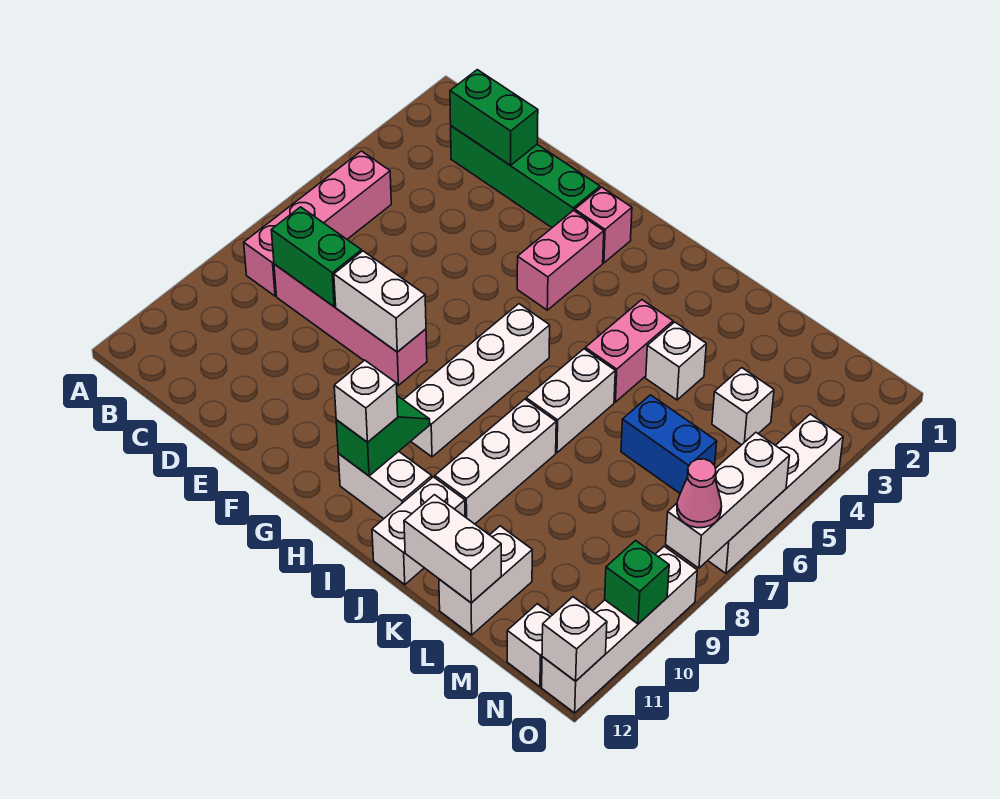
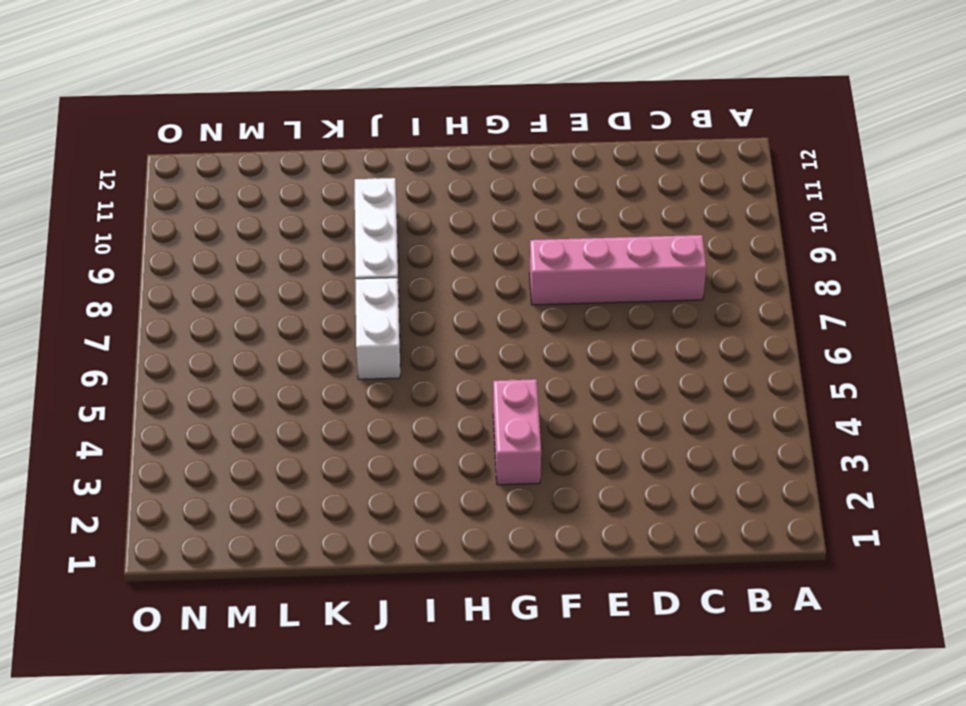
none -> pink brick B5:B8 level 1
none -> green brick C2:F2 level 1
none -> pink brick G2 level 1

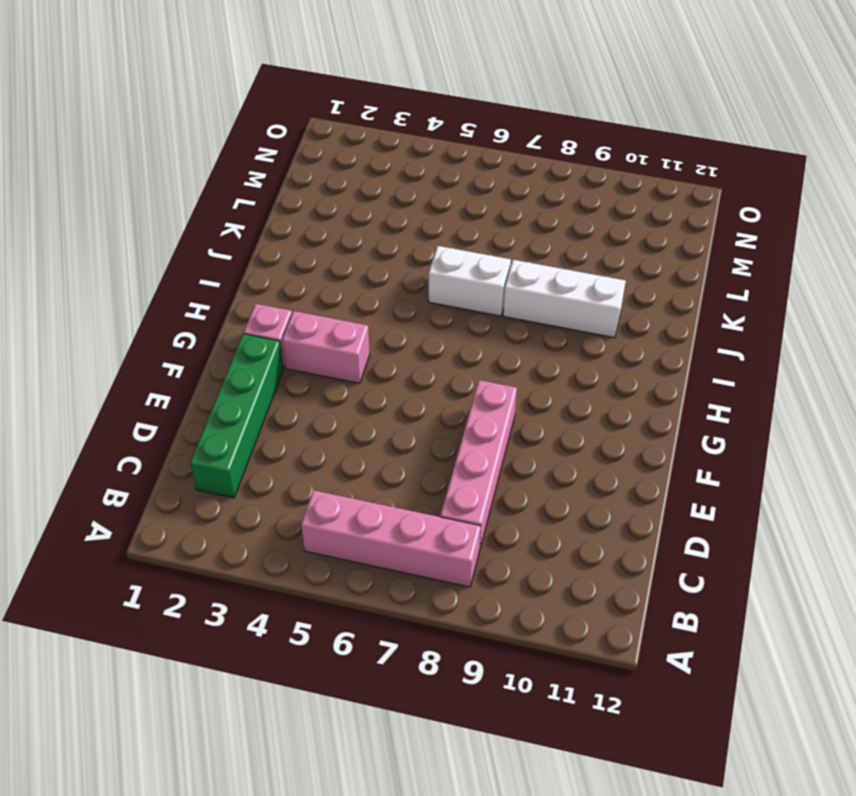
none -> white brick H6:H9 level 1
none -> white brick H11:I11 level 1
none -> pink brick J4:J5 level 1

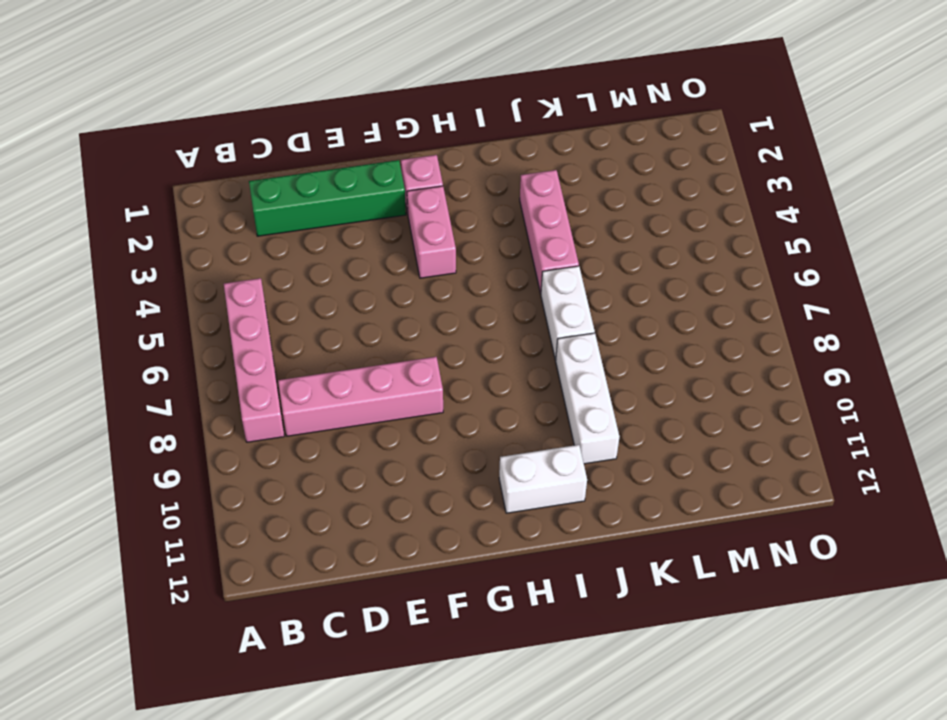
pink brick J3:J5 level 1 -> pink brick J4:J5 level 1
none -> white brick H6:H9 level 1
none -> white brick J11:J12 level 1
none -> white brick K4 level 1

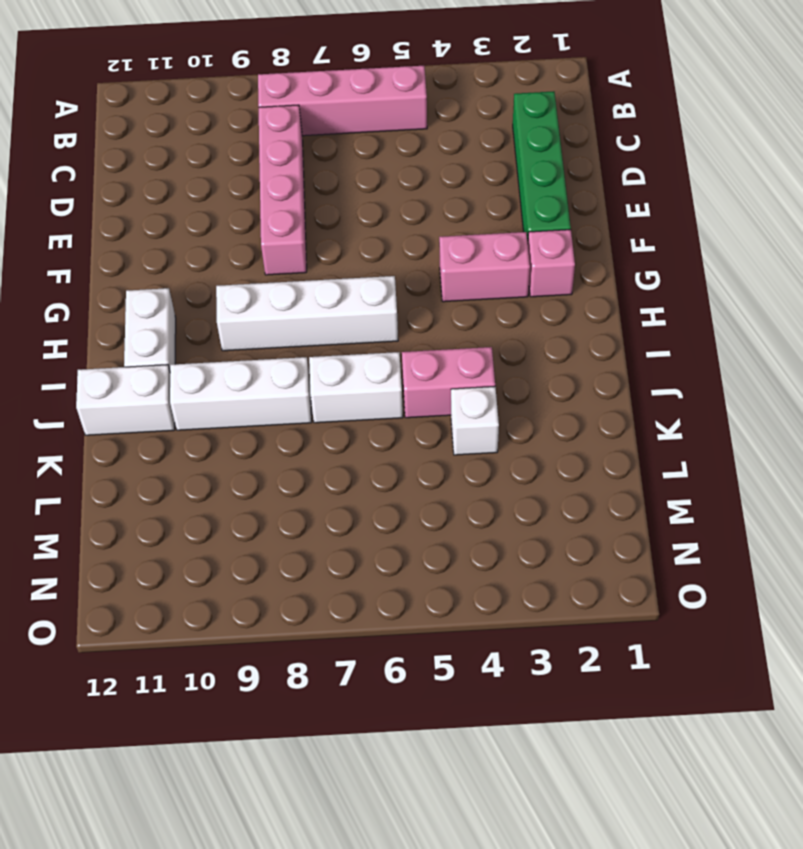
none -> blue brick L6:M6 level 1
none -> white brick L11:L12 level 1
none -> white brick M4 level 1

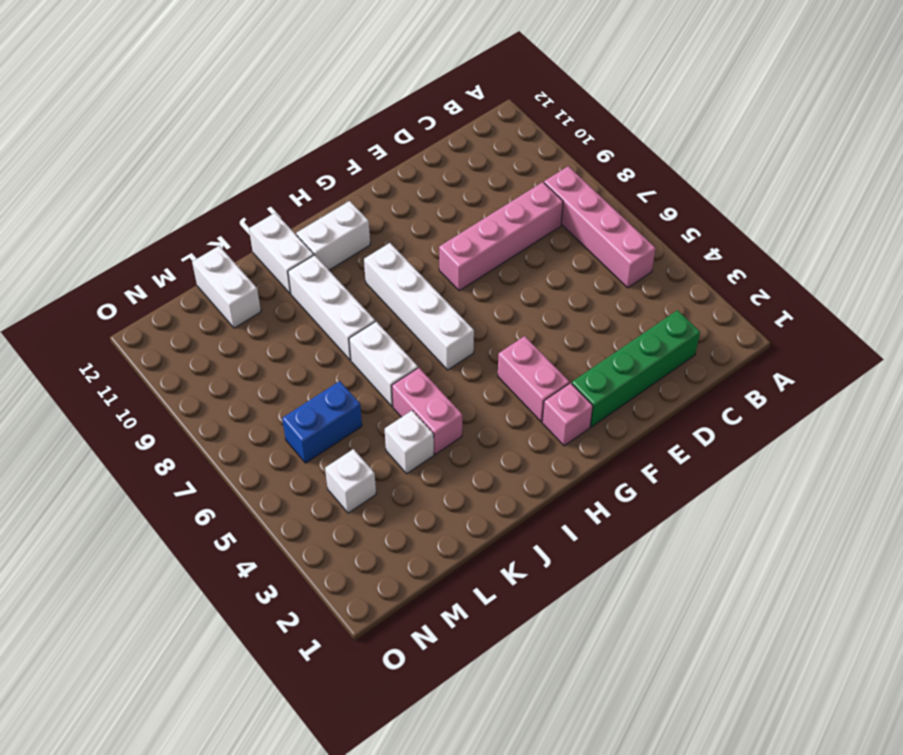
none -> white brick N12 level 1
none -> white brick O4:O7 level 1
none -> white brick O9:O12 level 1

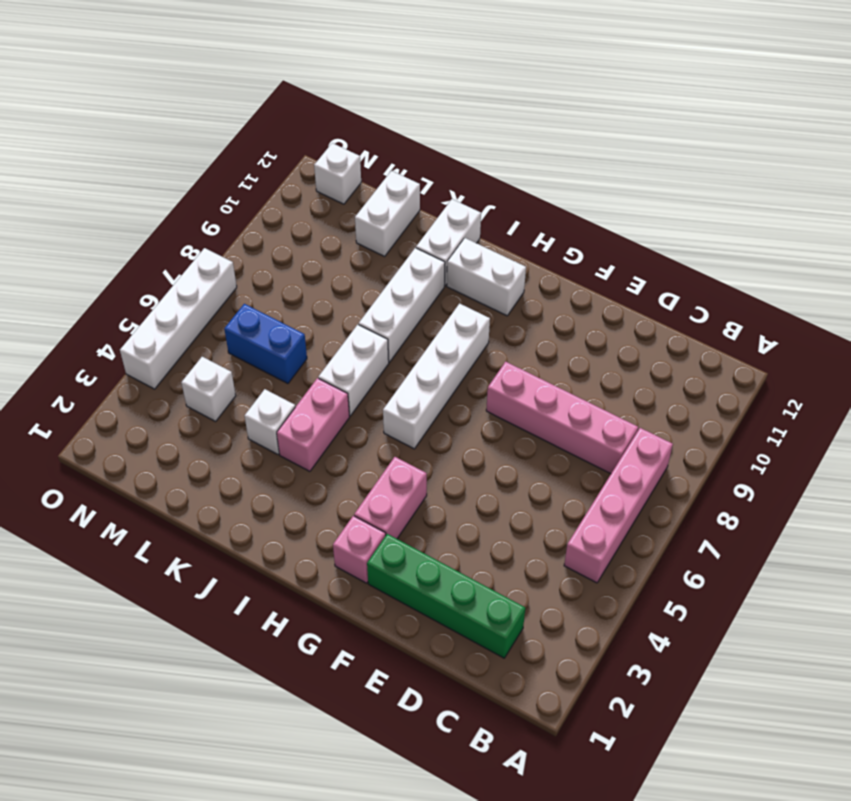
none -> white brick O9:O12 level 1
none -> green brick C2:D2 level 2
none -> green brick C8:D8 level 2

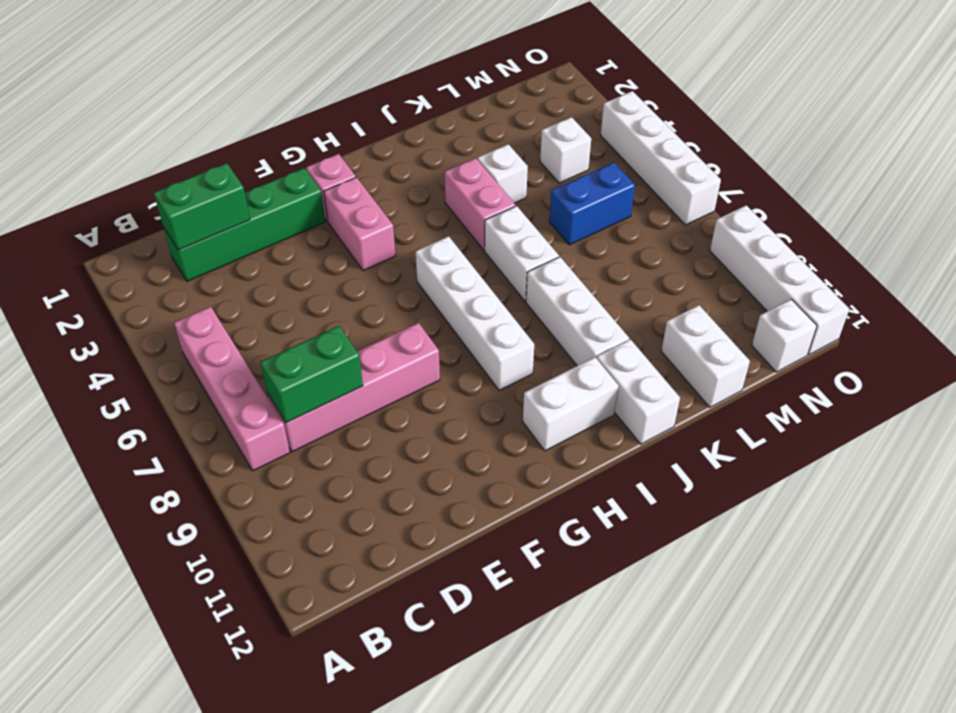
none -> white brick E8:F8 level 2
none -> green slope H10:H11 level 2 top 11
none -> white brick K12:L12 level 2

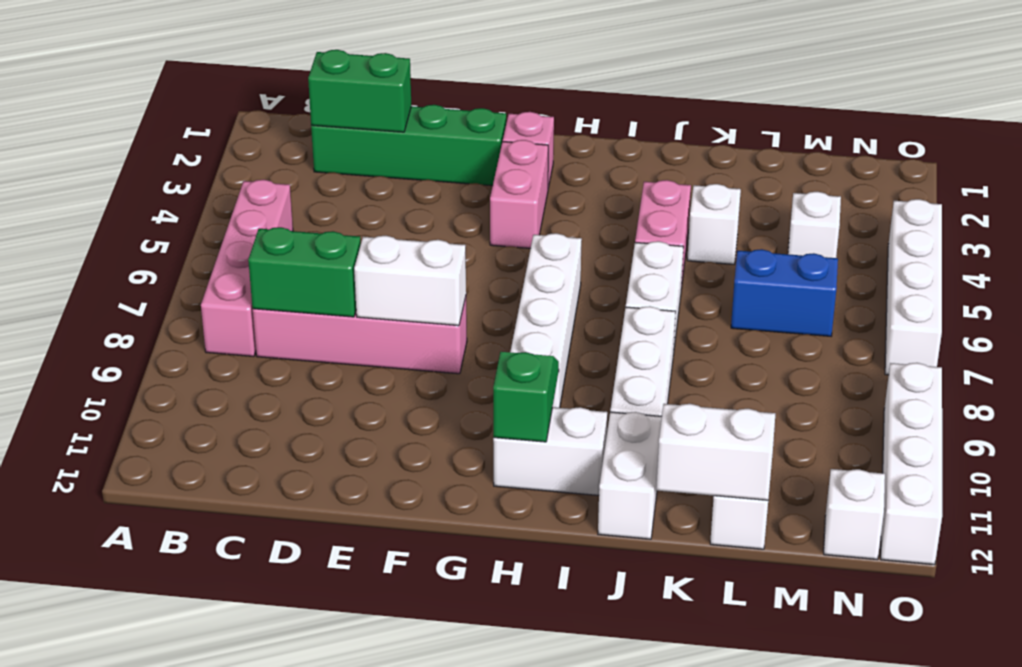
none -> white brick O6:O8 level 2
none -> green brick O10 level 2
none -> white brick O12 level 2

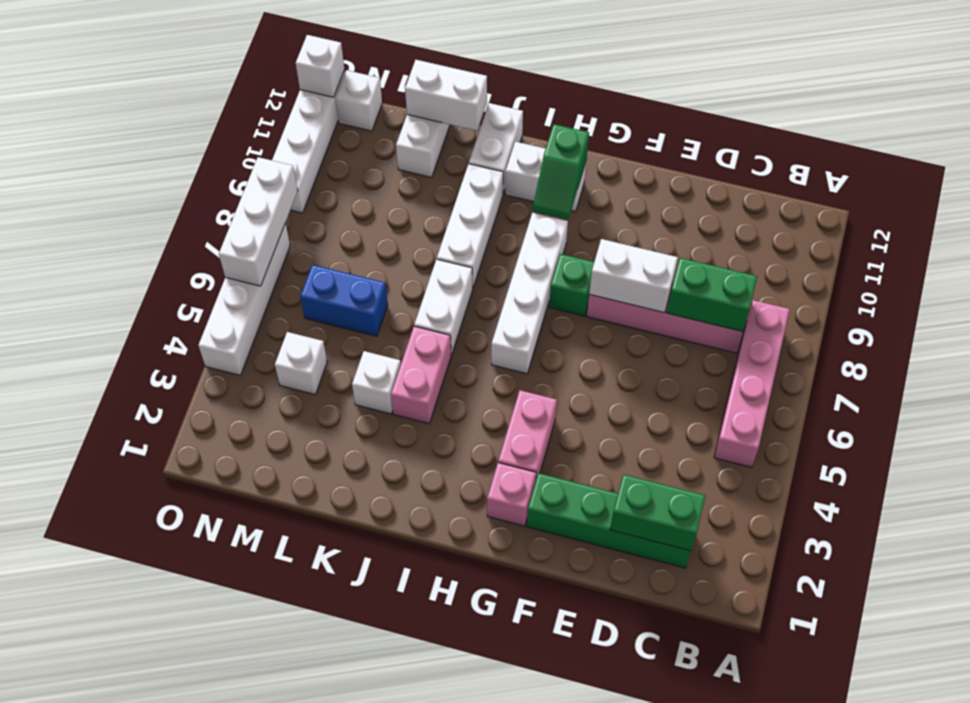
green brick G8 level 1 -> green brick O10 level 2
none -> white brick H11 level 3
none -> pink cone O8 level 3

